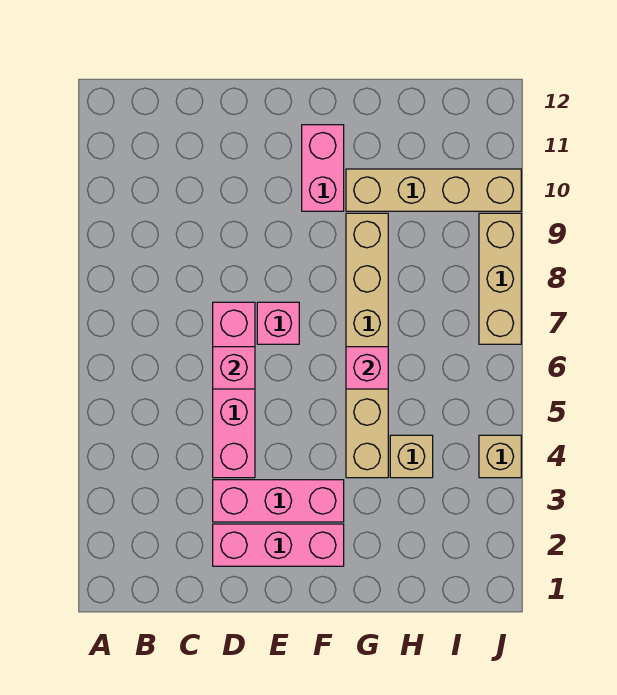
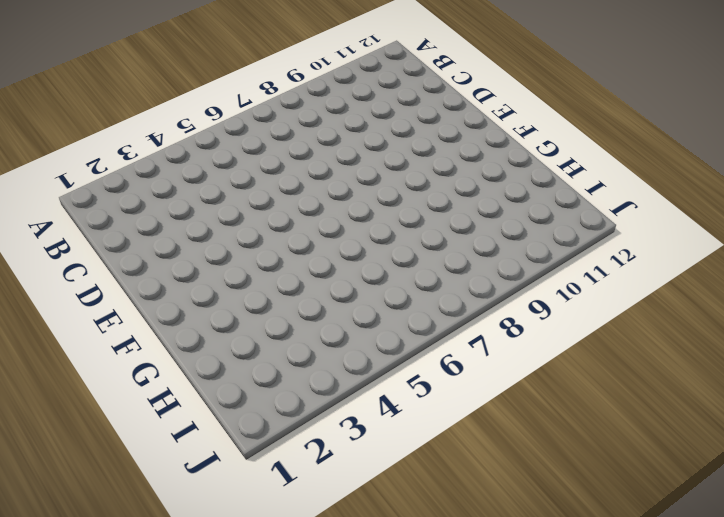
none -> pink brick D2:F2 level 1
none -> pink brick D3:F3 level 1
none -> pink brick D4:D7 level 1

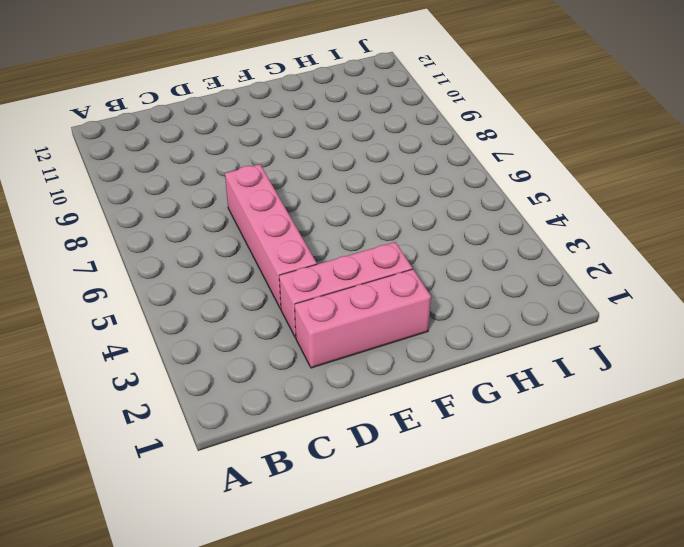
none -> pink brick E7 level 1
none -> pink brick F10:F11 level 1
none -> tan brick G4:G9 level 1

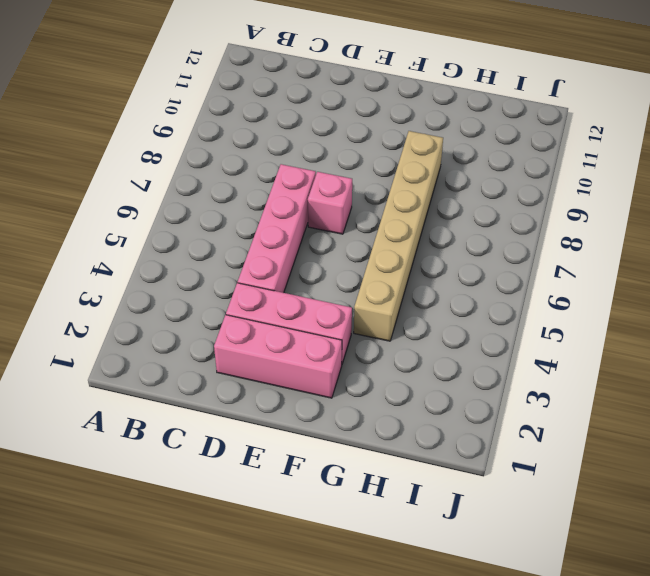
none -> pink brick F10:F11 level 1
none -> tan brick G10:J10 level 1
none -> tan brick H4 level 1

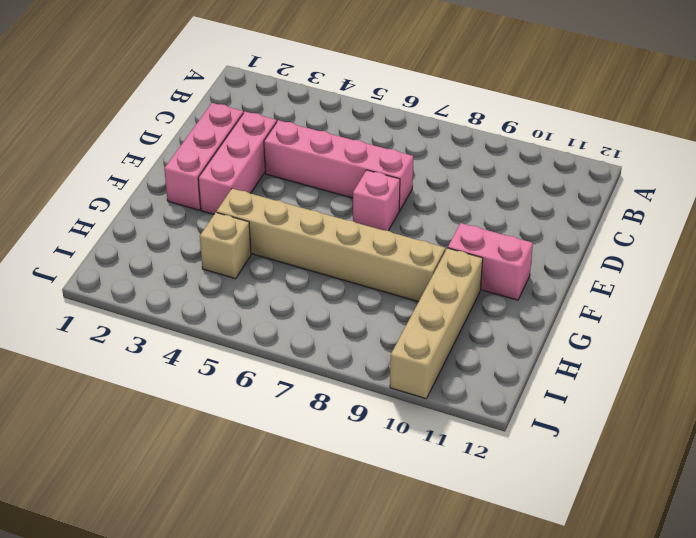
none -> tan brick J4 level 1
none -> tan brick J7:J9 level 1
none -> pink brick D6 level 2

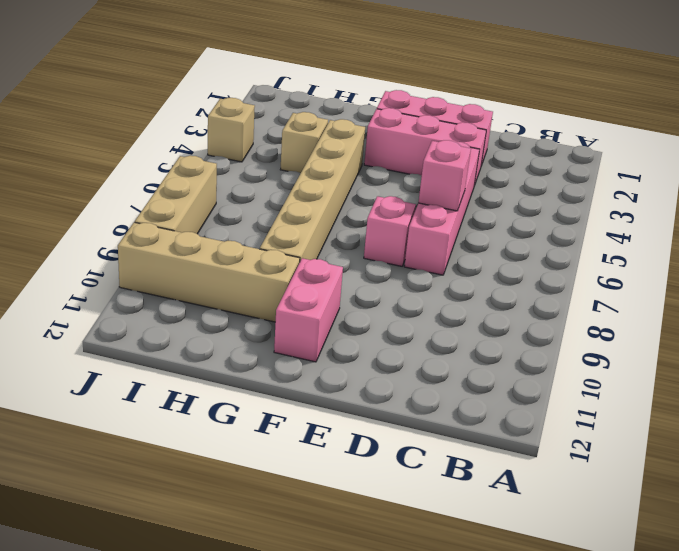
none -> pink brick G6 level 2

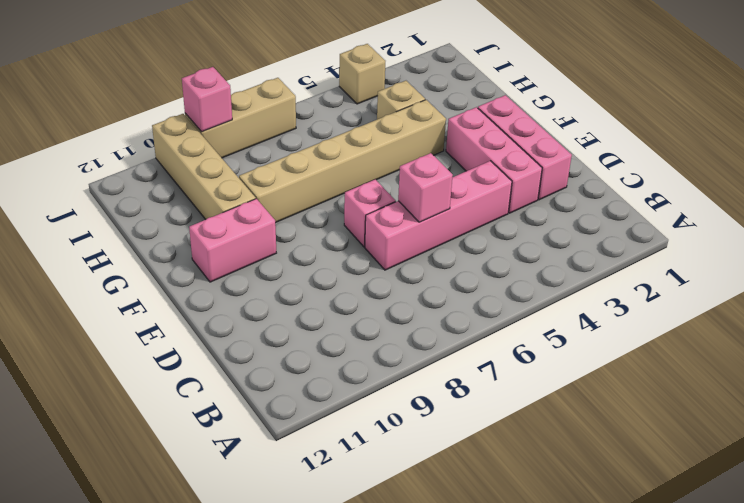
pink brick J9 level 2 -> pink brick G6 level 2

